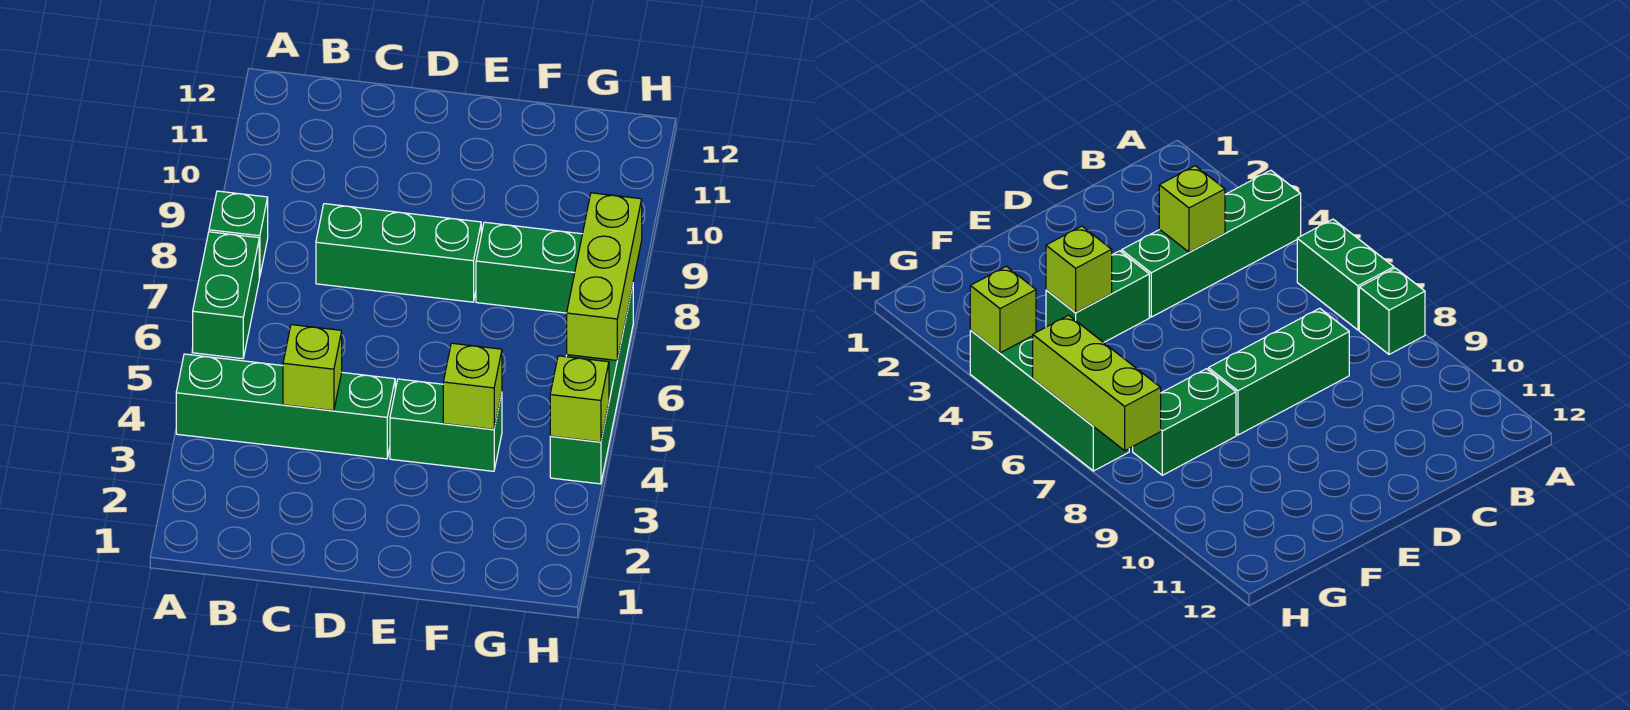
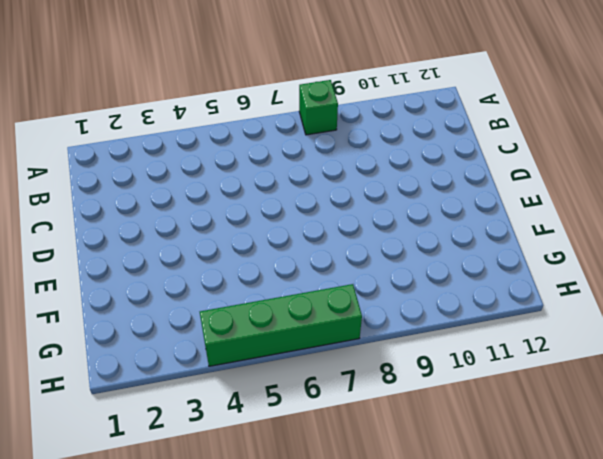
none -> green brick A4:D4 level 1
none -> green brick A6:A7 level 1

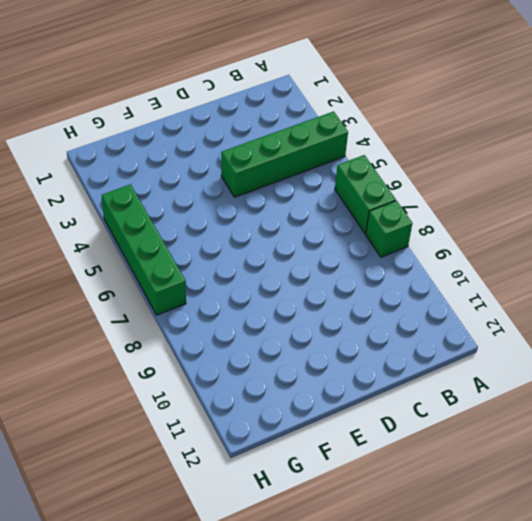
none -> green brick C8:E8 level 1
none -> green brick E4:F4 level 1

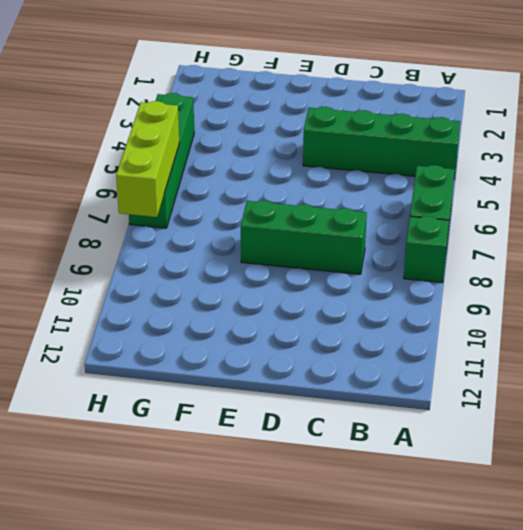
none -> green brick E4:F4 level 1
none -> green brick F8:G8 level 1

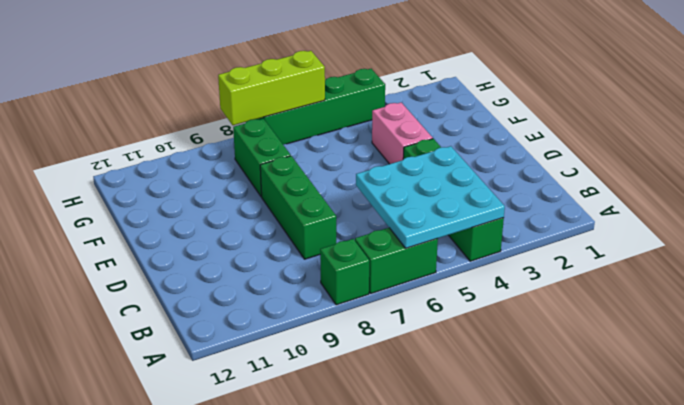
cyan plate A4:C6 level 2 -> lime brick C4 level 2
pink brick E4:F4 level 1 -> green brick E4:F4 level 1
none -> lime brick F4 level 2
none -> lime brick H4 level 2

